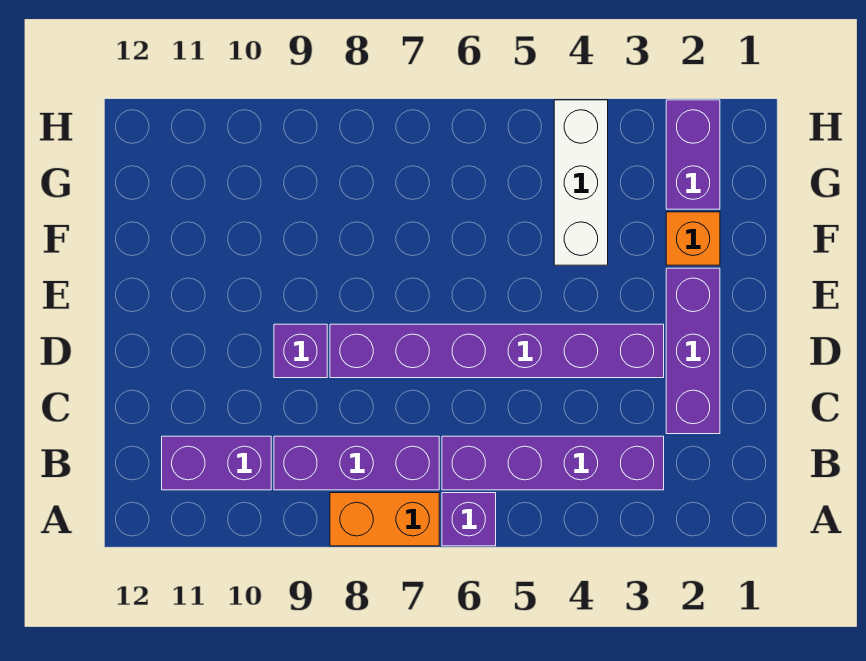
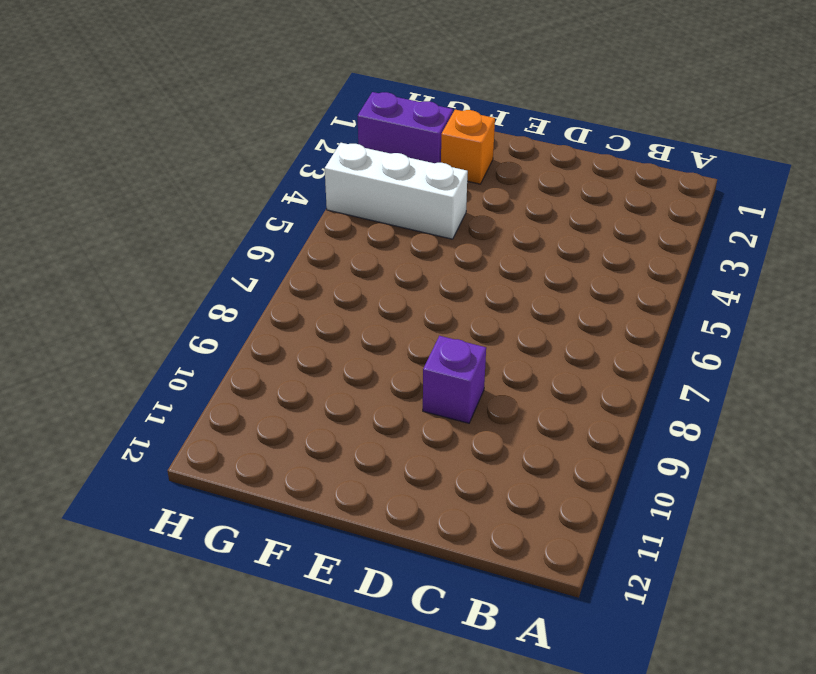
none -> purple brick A6 level 1
none -> orange brick A7:A8 level 1

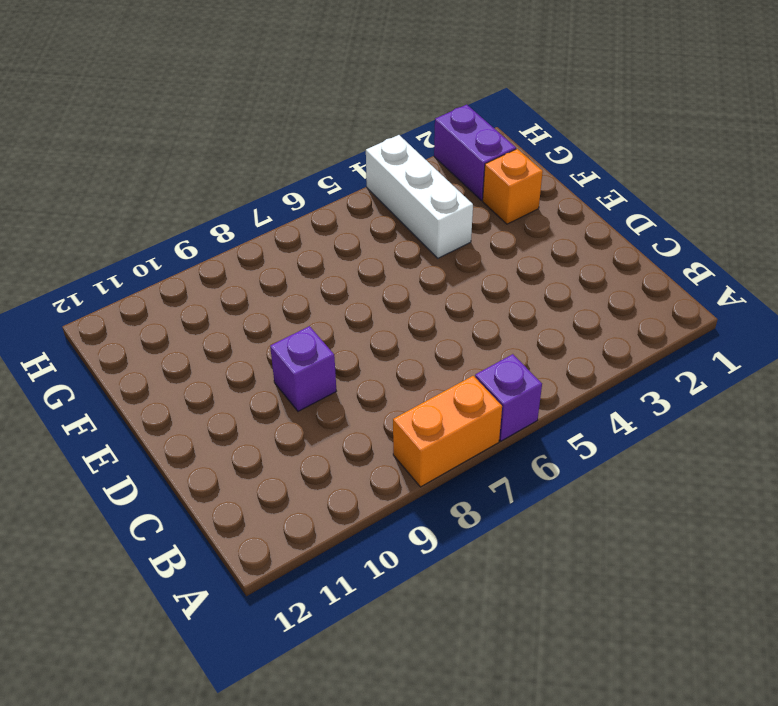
none -> purple brick B3:B6 level 1
none -> purple brick B7:B9 level 1

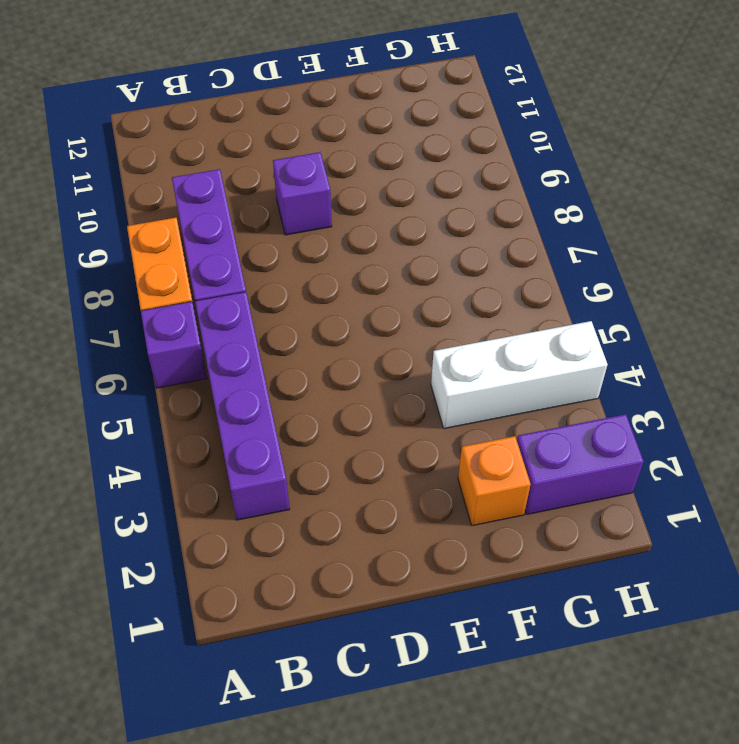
none -> purple brick B10:B11 level 1
none -> purple brick C2:E2 level 1

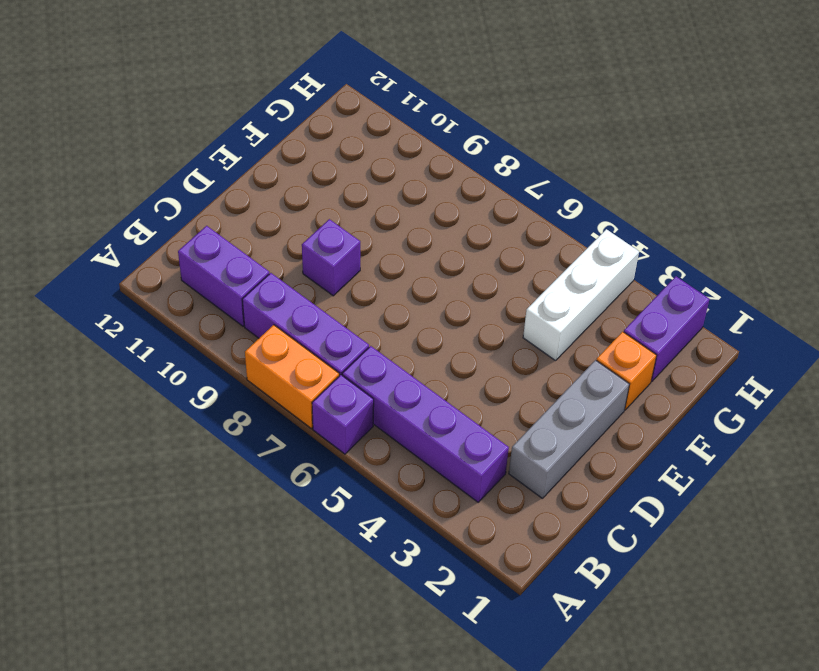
grey brick C2:E2 level 1 -> purple brick C2:E2 level 1
none -> purple brick D3:D8 level 1

